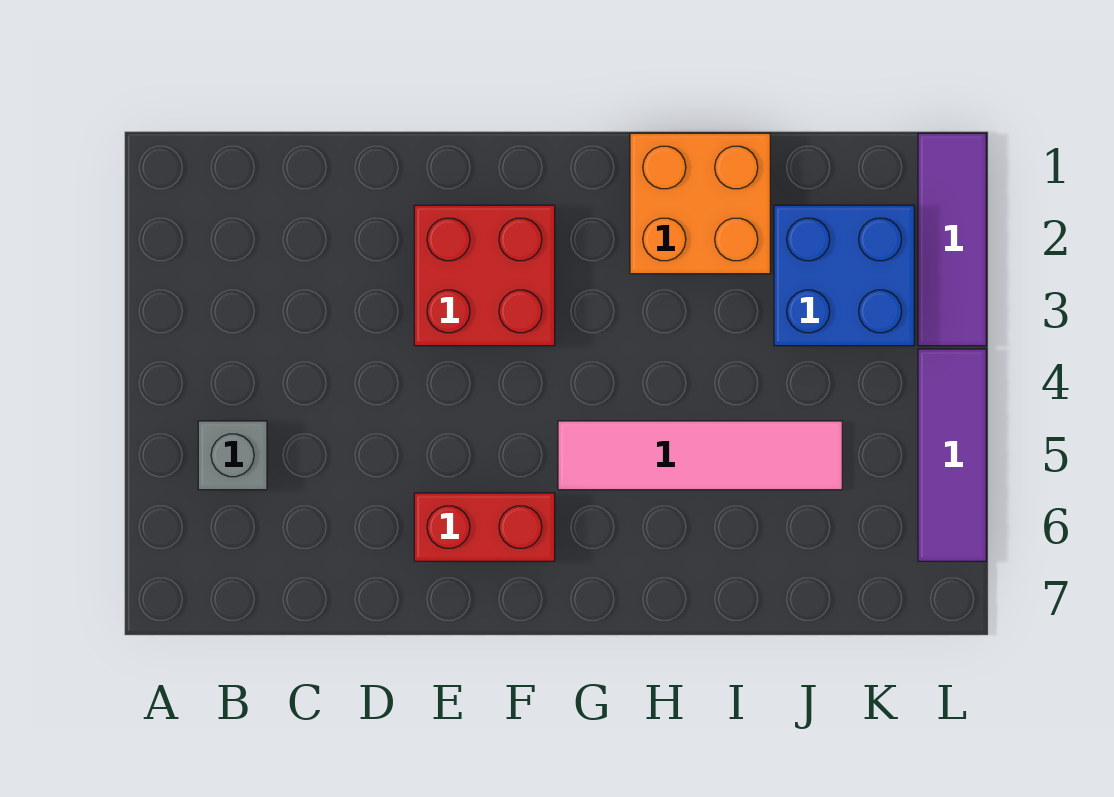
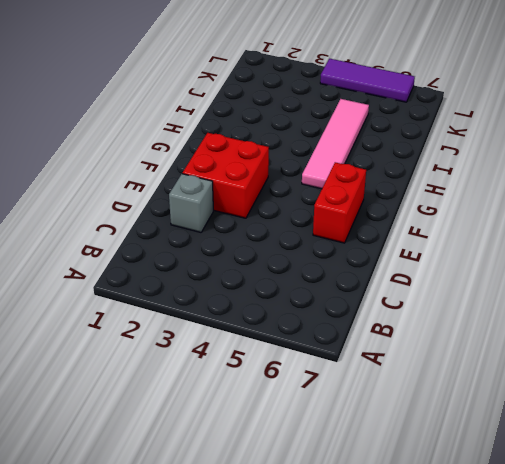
grey brick D2 level 1 -> grey brick B5 level 1
none -> orange brick H1:I2 level 1
none -> blue brick J2:K3 level 1

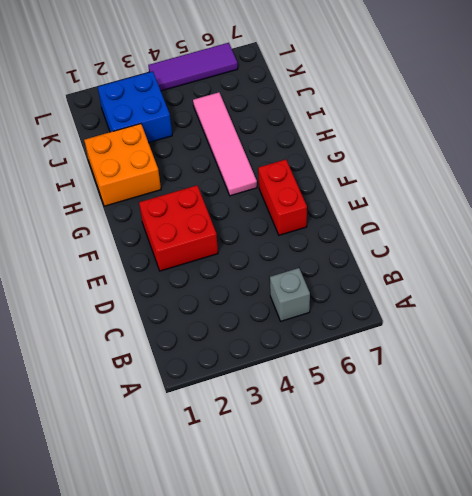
none -> purple tile L1:L3 level 1

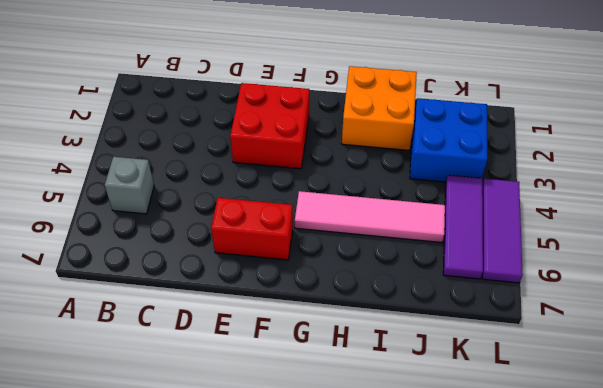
purple tile K4:K6 level 1 -> purple tile L1:L3 level 1

